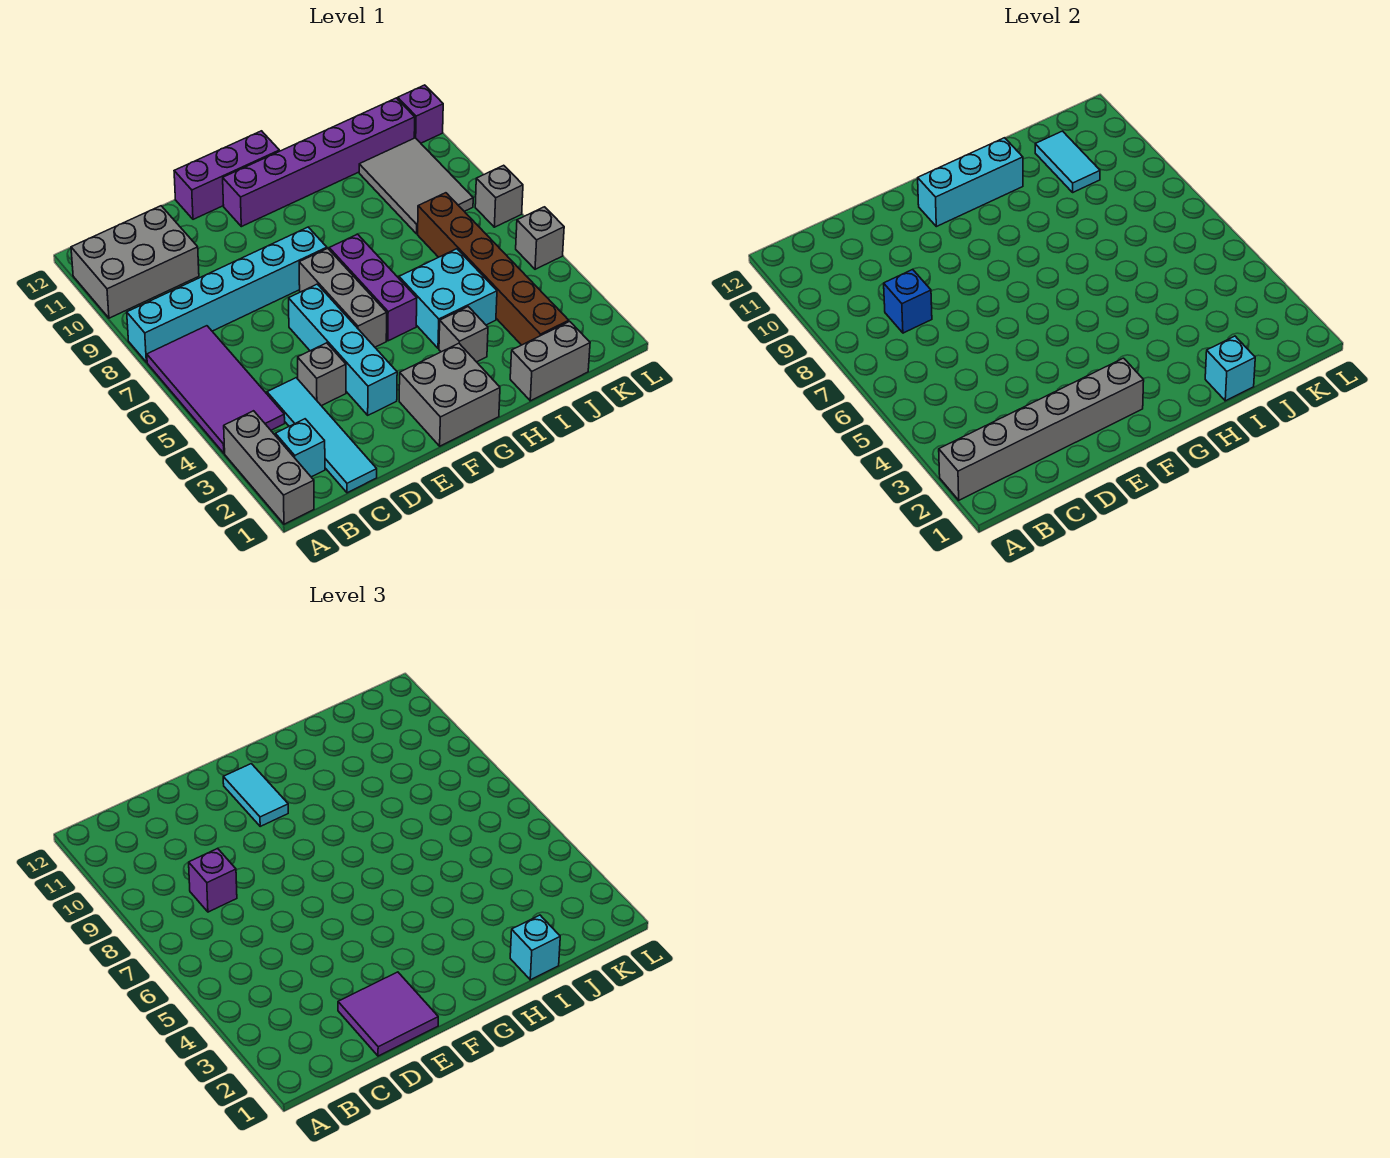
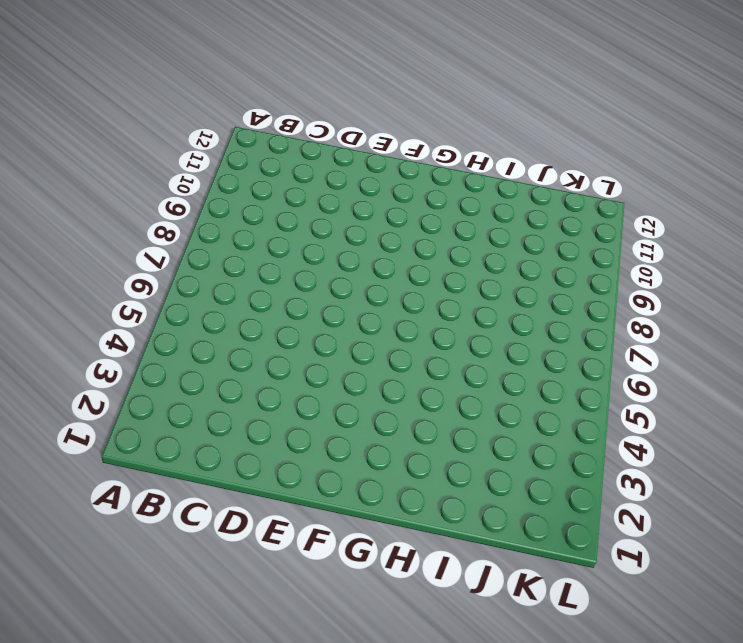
none -> grey brick A1:A3 level 1
none -> purple tile A4:B7 level 1
none -> cyan brick A8:F8 level 1
none -> grey brick A10:C11 level 1

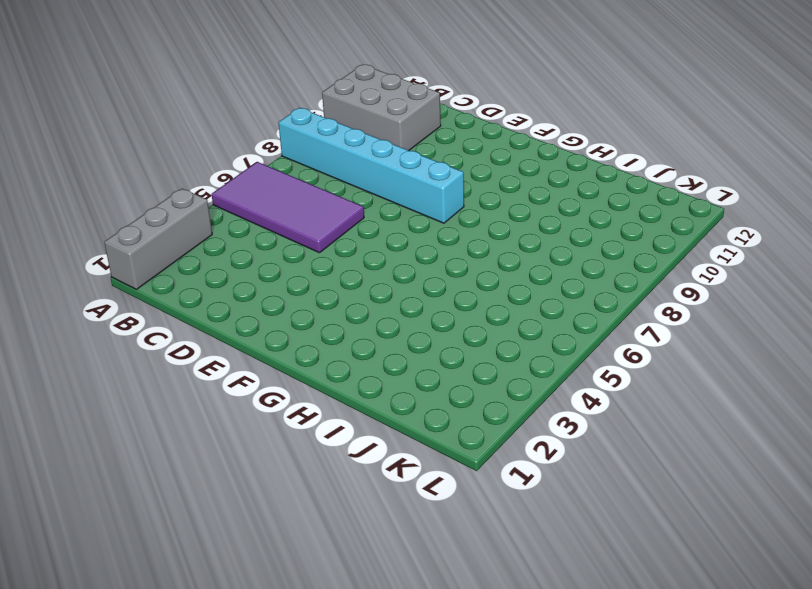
purple tile A5:D6 level 1 -> purple tile A4:B7 level 1
none -> cyan brick B2 level 1
none -> cyan tile C1:C4 level 1
none -> grey brick D4 level 1
none -> cyan brick E3:E6 level 1

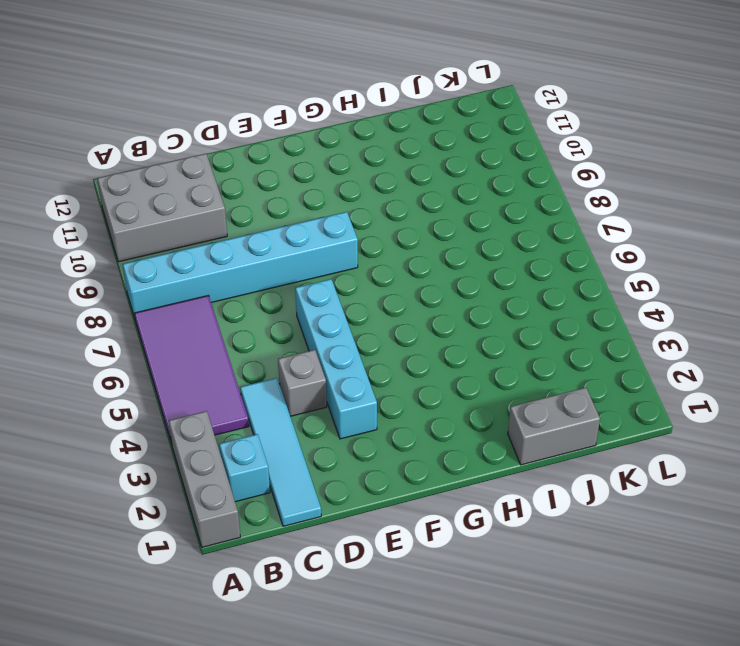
none -> purple brick E12:G12 level 1
none -> grey brick F1:G2 level 1
none -> grey brick F5:F7 level 1
none -> purple brick F11:K11 level 1

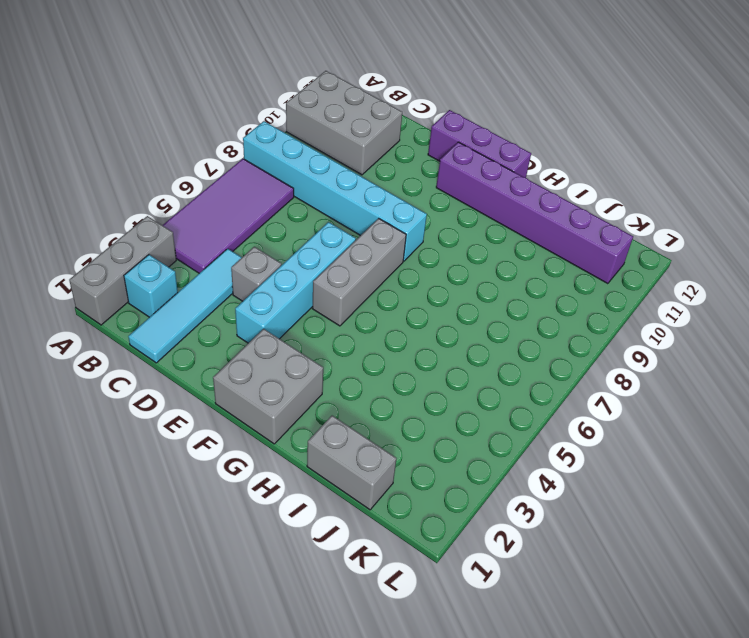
none -> purple brick G5:G7 level 1
none -> grey brick H3 level 1
none -> cyan brick H4:I5 level 1
none -> brown brick J2:J7 level 1

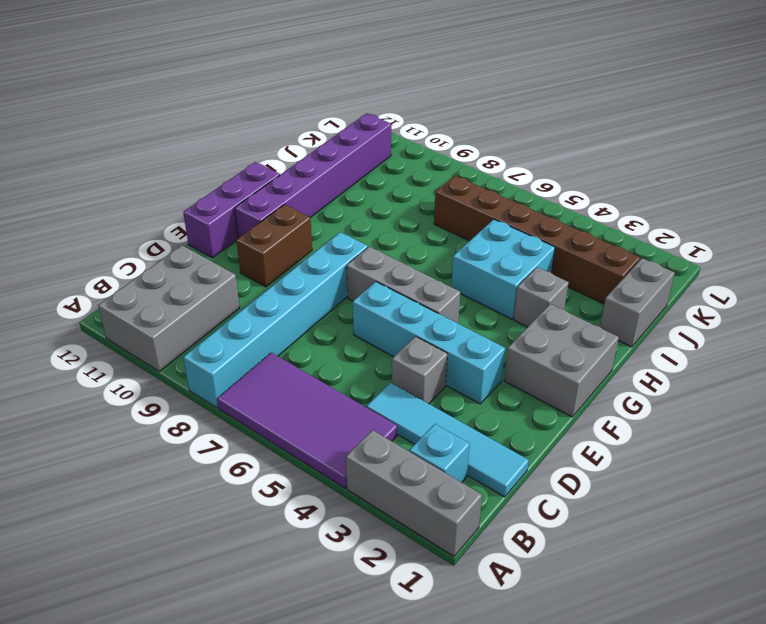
brown brick E10:F10 level 1 -> none
none -> purple brick G5:G7 level 1
none -> grey tile J8:K10 level 1
none -> grey brick L5 level 1
none -> grey brick L7 level 1

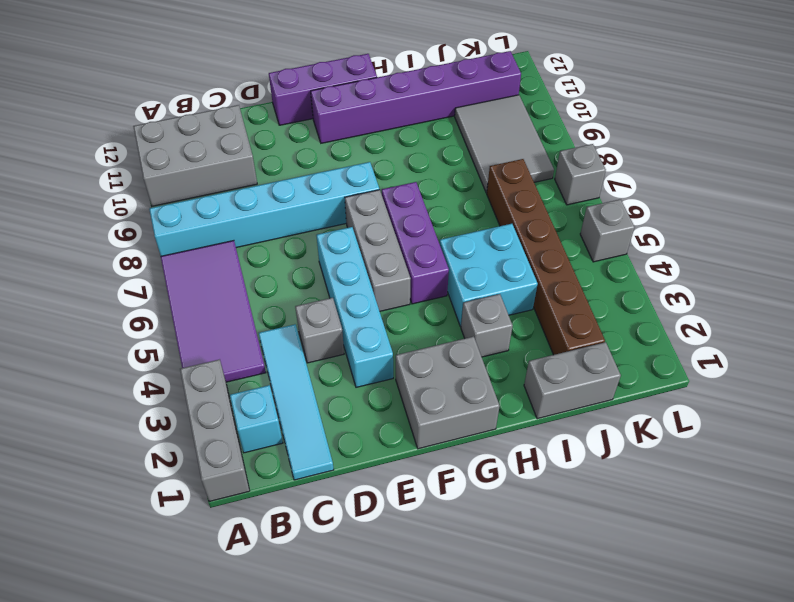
none -> purple brick L11 level 1
none -> grey brick A2:F2 level 2
none -> blue brick C8 level 2
none -> cyan brick F11:H11 level 2

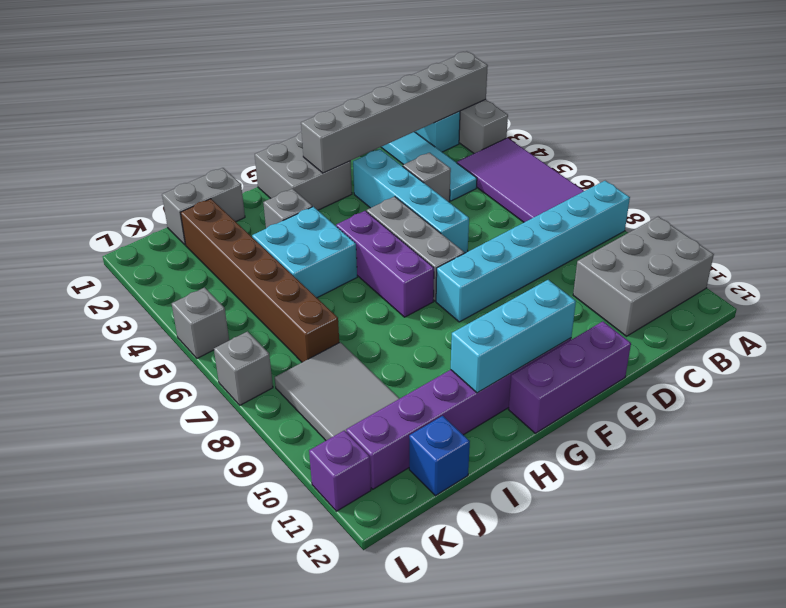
blue brick J12 level 1 -> blue brick C8 level 2
none -> cyan brick I1 level 2
none -> cyan tile J10:J11 level 2
none -> purple brick C8 level 3
none -> purple tile D1:E2 level 3

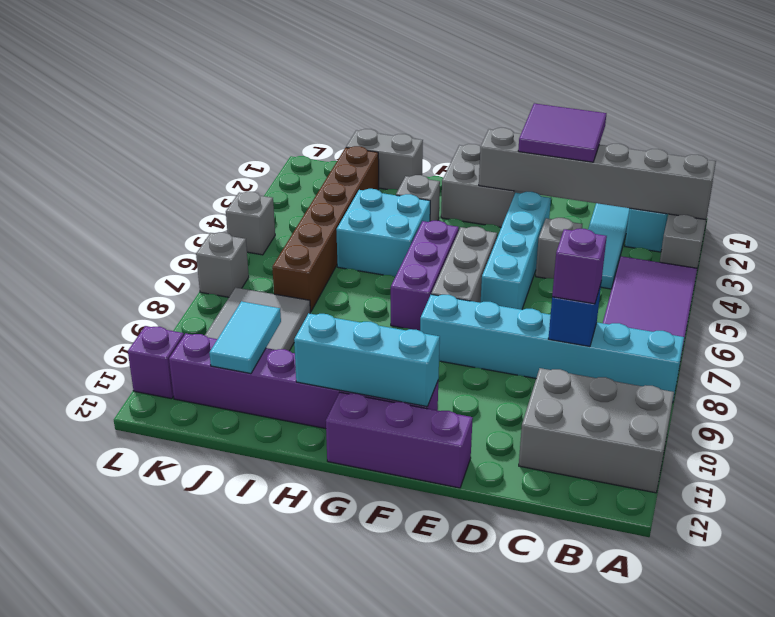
none -> cyan brick I1 level 2
none -> cyan tile F10:F11 level 3
none -> cyan brick I1 level 3

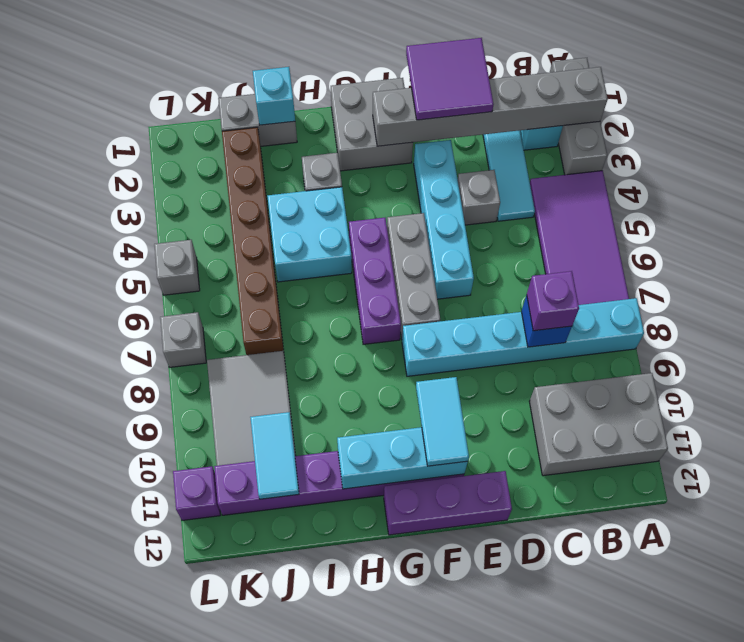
none -> cyan brick I1 level 3

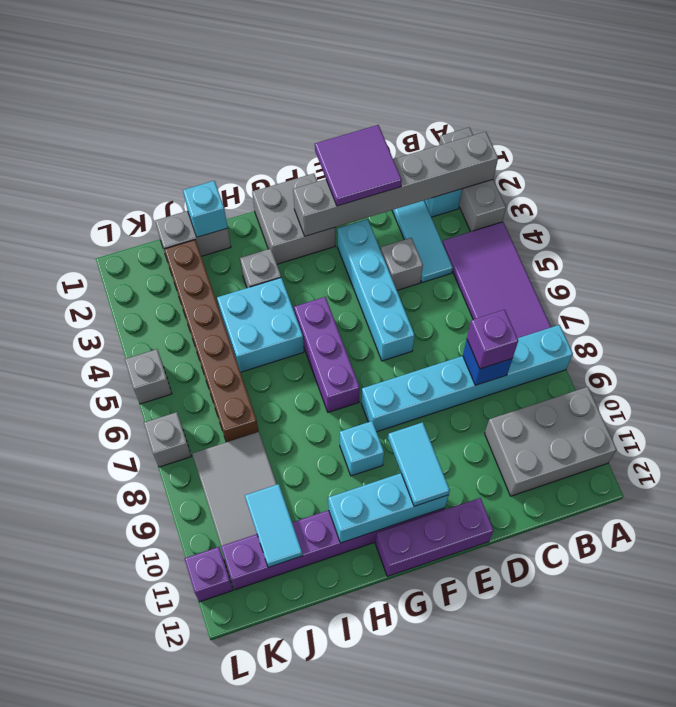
cyan brick G9 level 1 -> cyan brick I1 level 3
none -> grey brick F5:F7 level 1

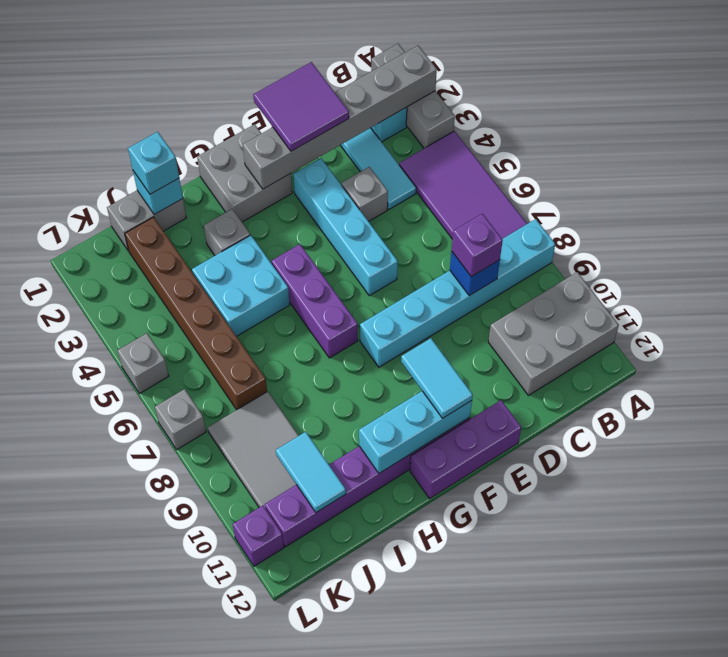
none -> grey brick F5:F7 level 1

